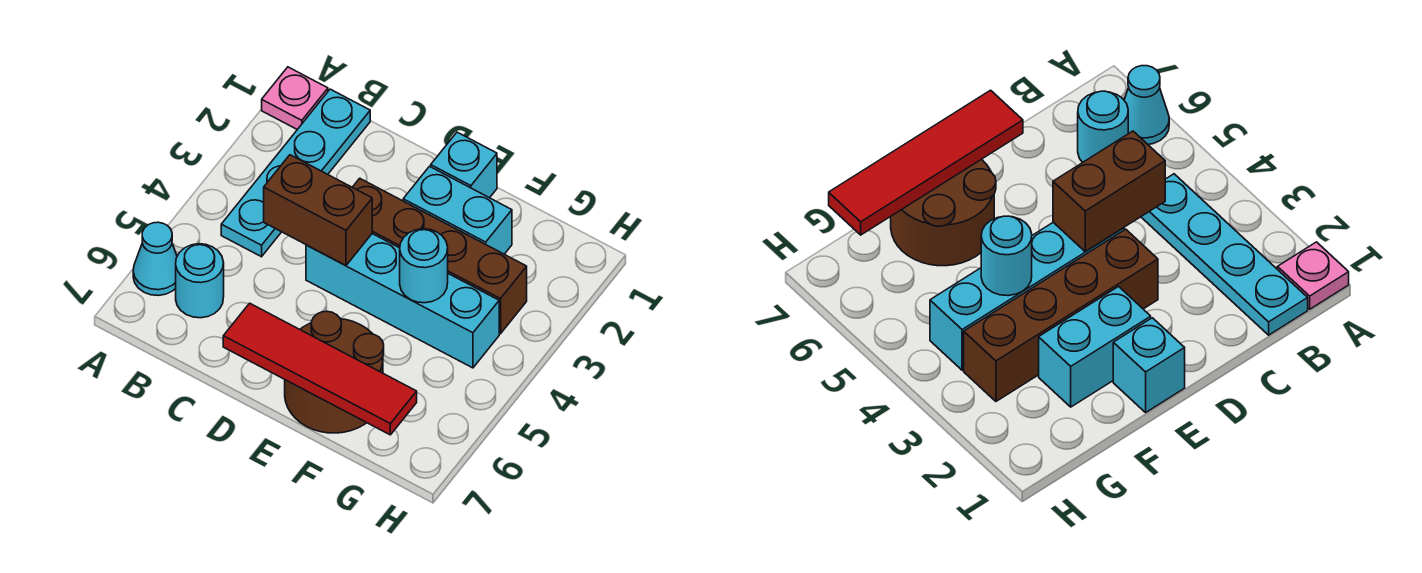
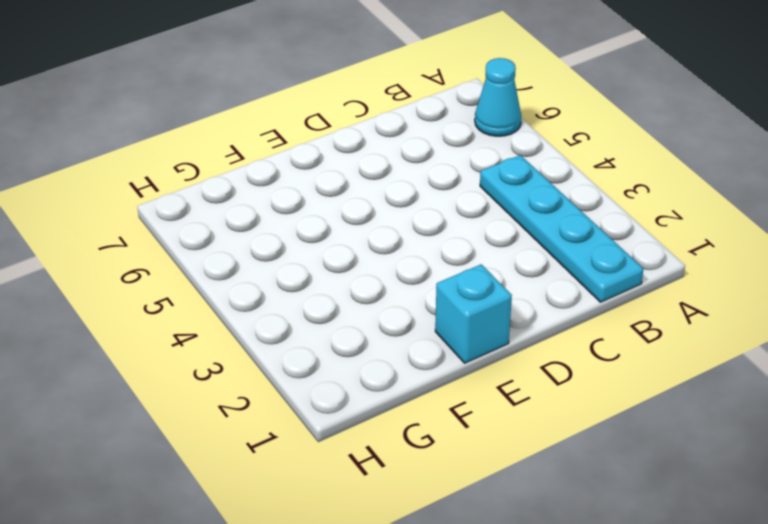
none -> pink plate A1 level 1
none -> cyan round brick B6 level 1
none -> brown brick D3:G3 level 1

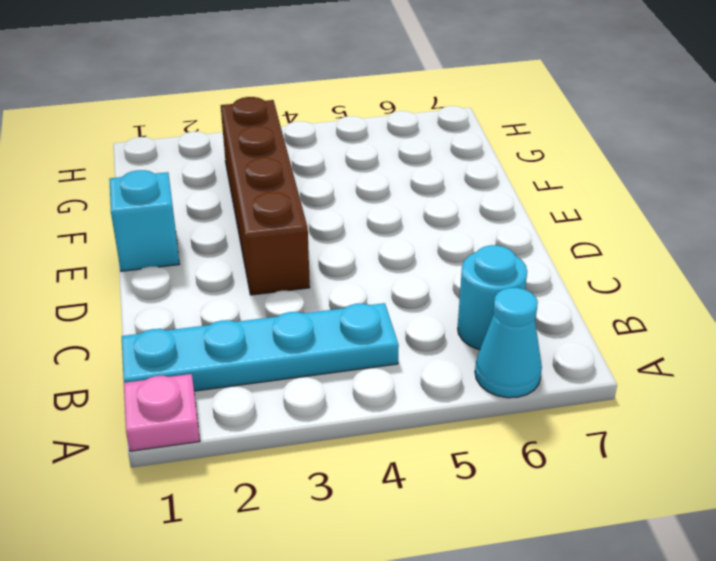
none -> cyan brick D4:G4 level 1
none -> cyan brick E2:F2 level 1
none -> brown round brick E6:F7 level 1

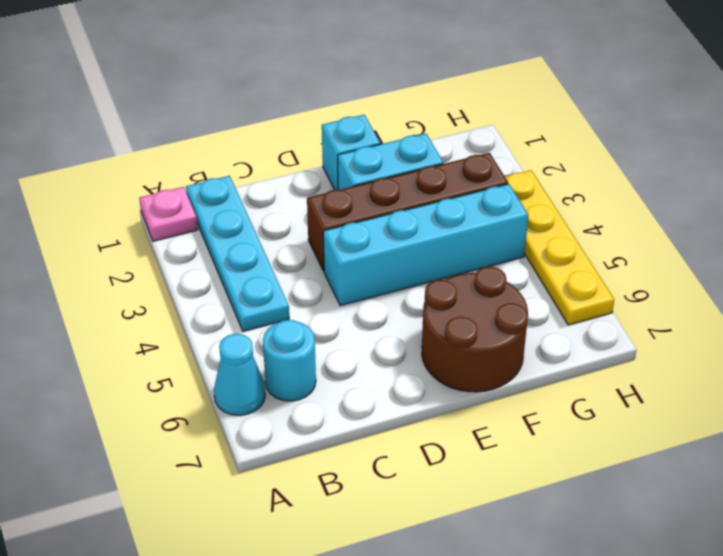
yellow plate H3:H6 level 1 -> none
none -> brown brick C4:D4 level 2
none -> red tile D7:G7 level 2
none -> cyan round brick F4 level 2

